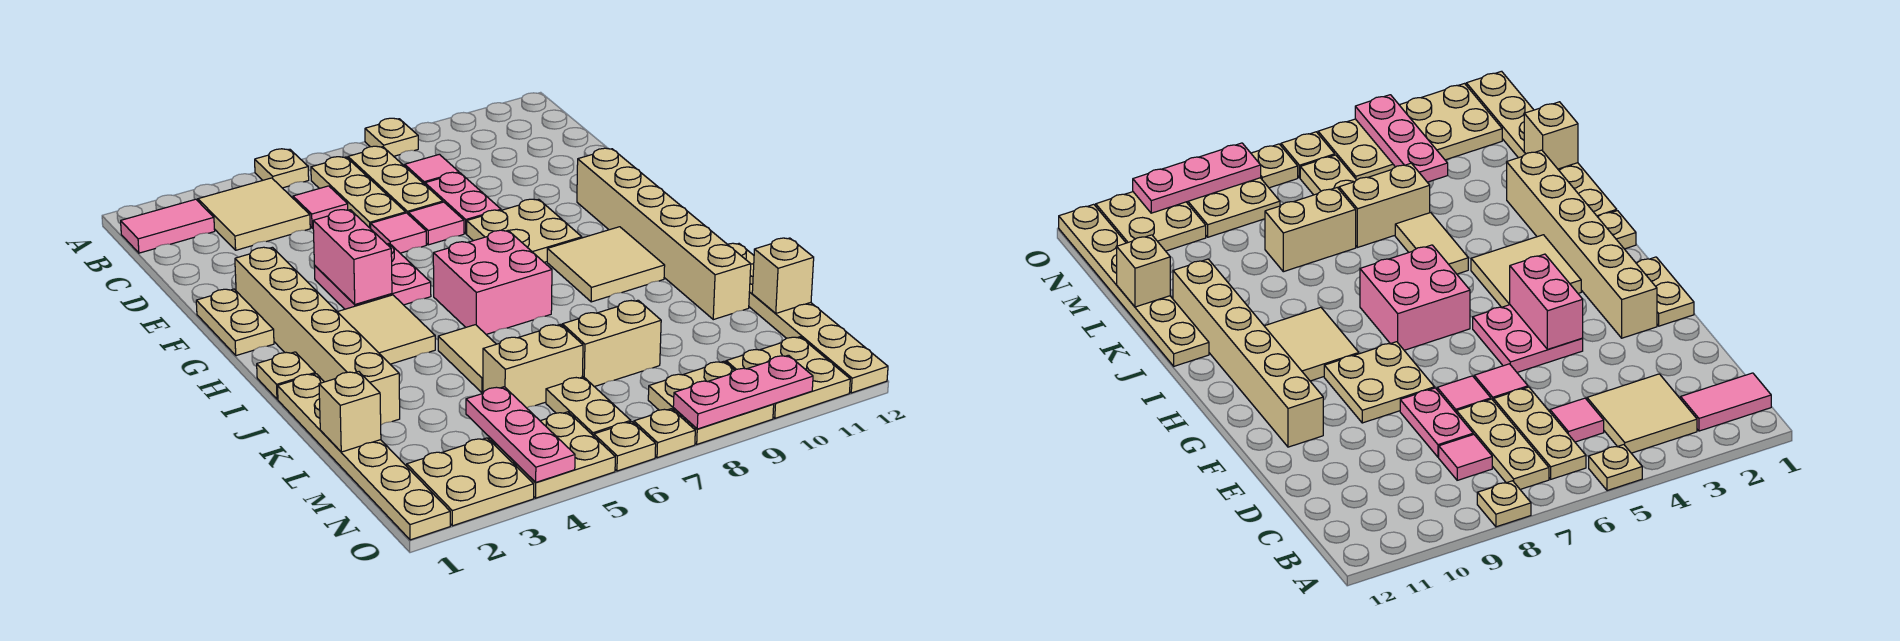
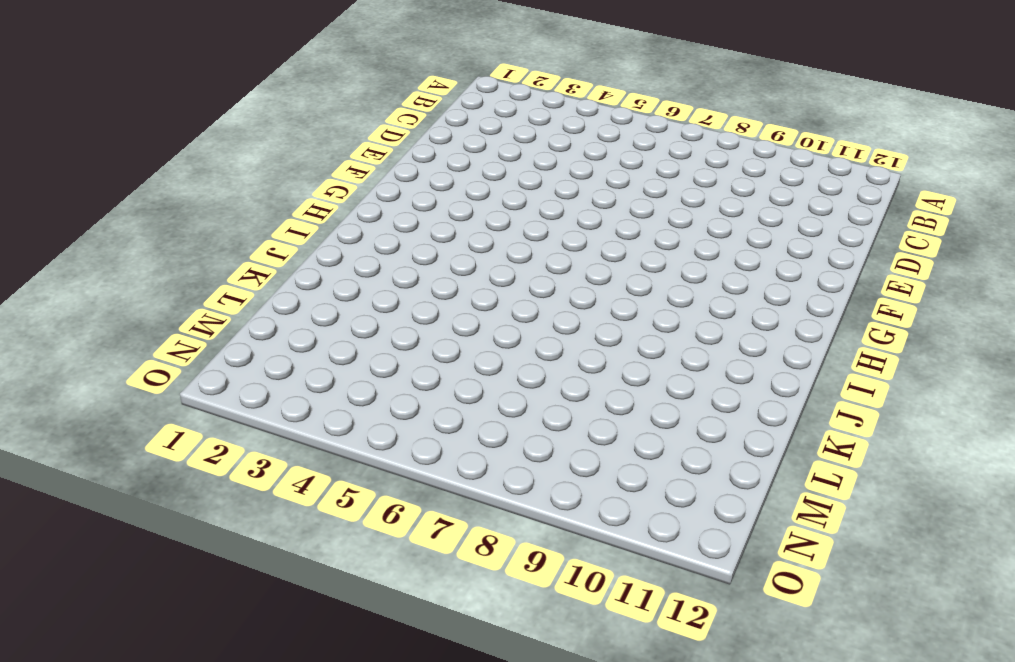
none -> tan plate A5 level 1
none -> tan plate A8 level 1
none -> pink tile B1:B2 level 1
none -> tan tile B3:C4 level 1

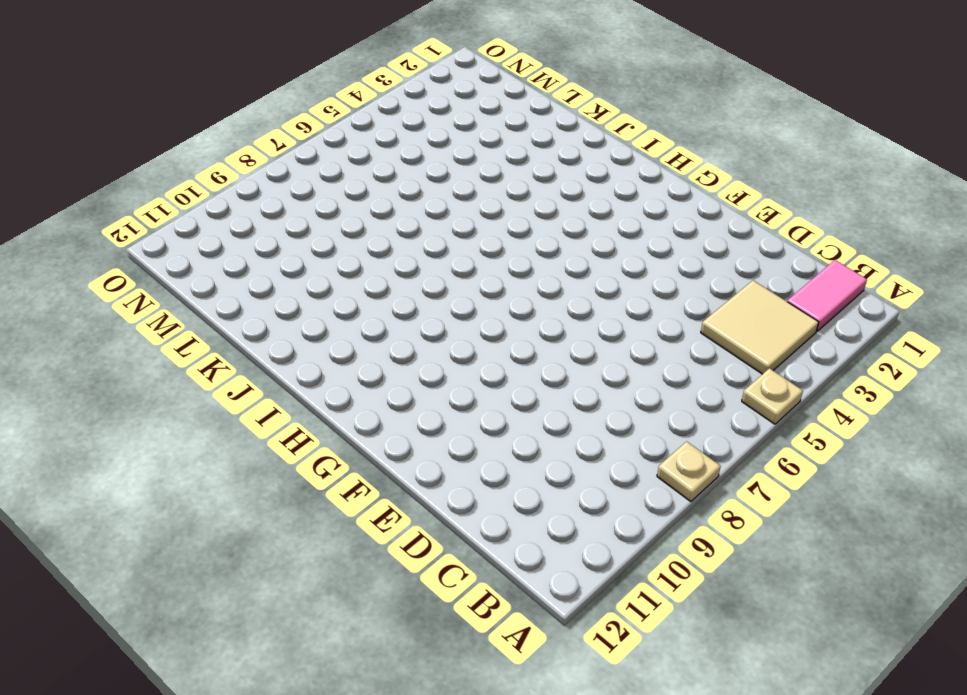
none -> tan plate B6:D6 level 1
none -> tan plate B7:D7 level 1
none -> pink tile C5 level 1
none -> pink tile C8 level 1

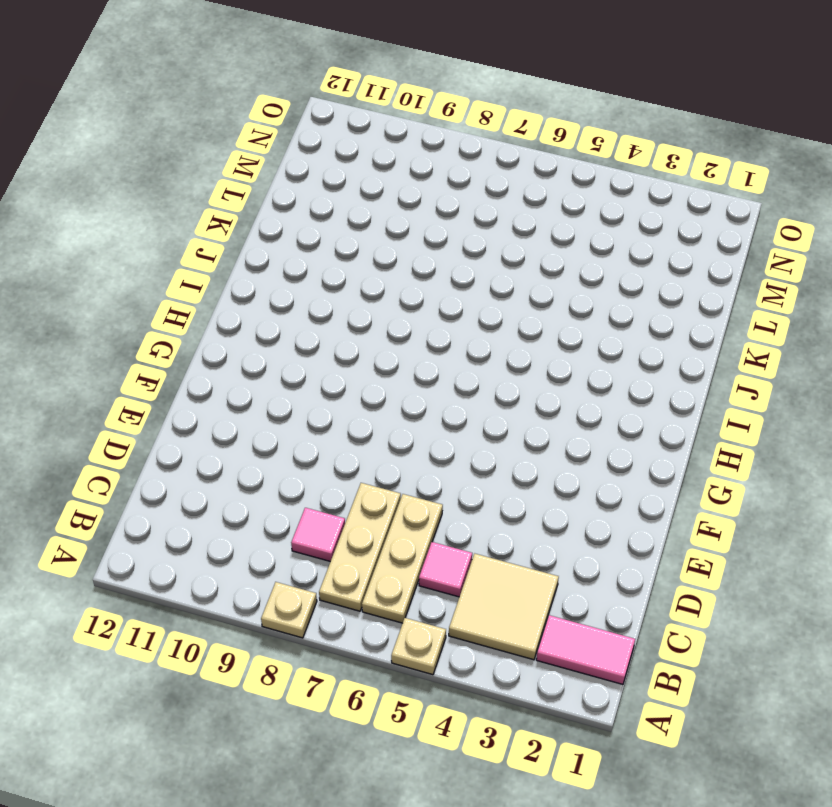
none -> pink plate D8:E8 level 1
none -> pink tile E6 level 1
none -> pink tile E7 level 1
none -> tan plate F1:G1 level 1

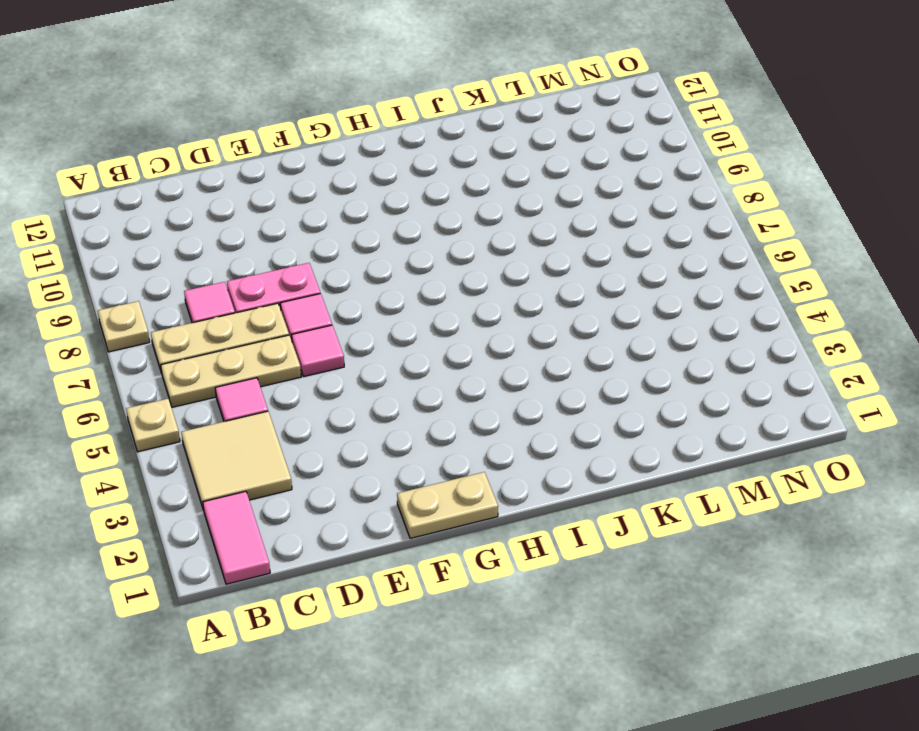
none -> tan brick F2:K2 level 1
none -> pink plate F4:G5 level 1
none -> tan plate F8:G9 level 1
none -> tan brick F11:K11 level 1

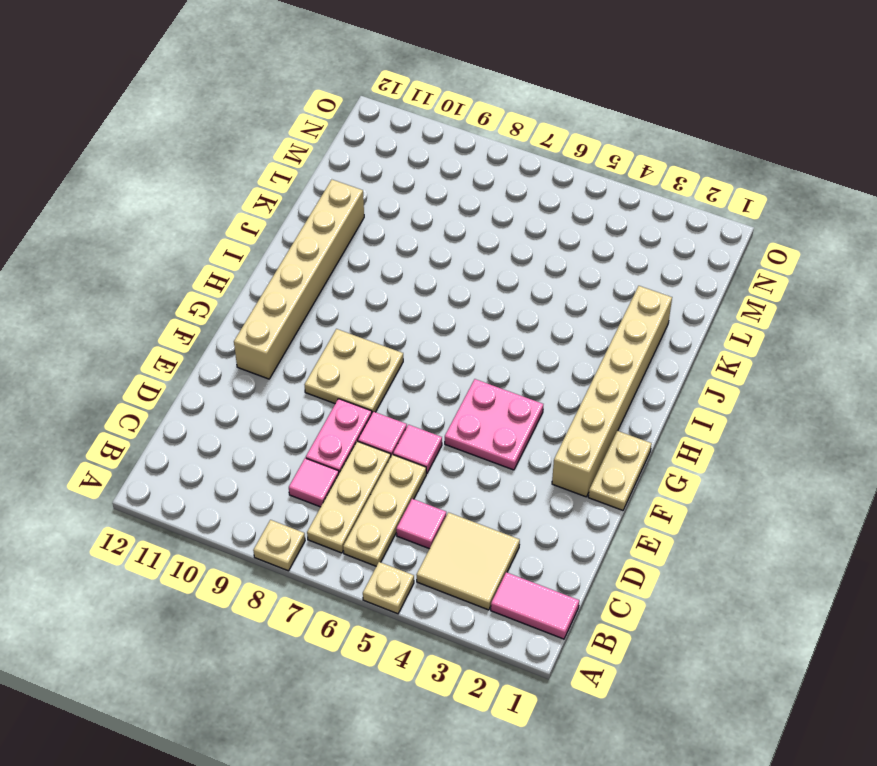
none -> tan tile H3:I4 level 1
none -> pink brick H6:I7 level 1
none -> tan tile H9:I10 level 1
none -> tan plate I1 level 1

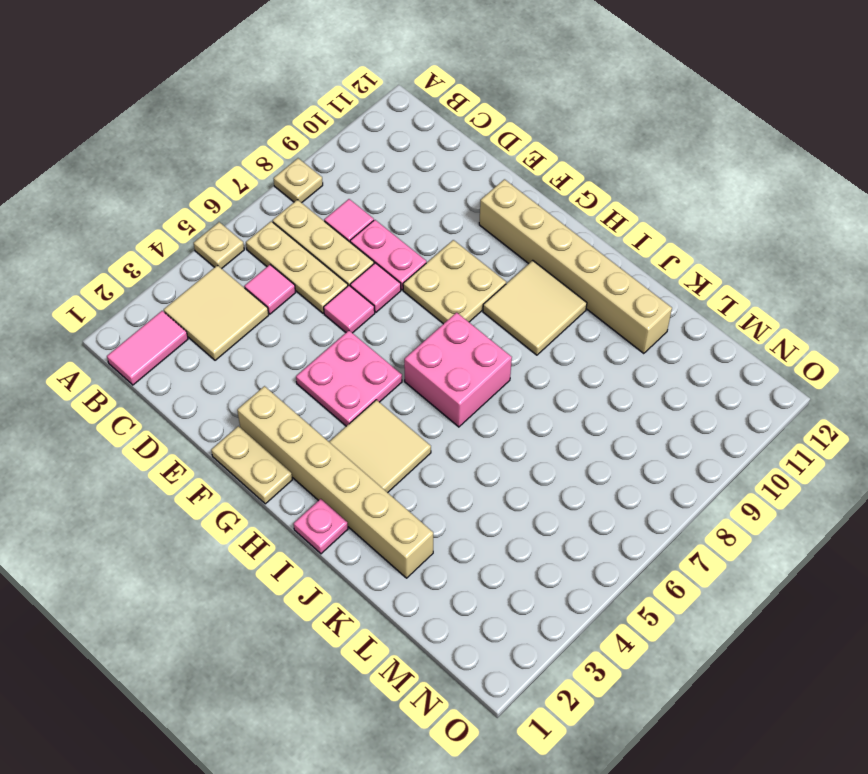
pink plate I1 level 1 -> tan plate I1 level 1
none -> tan plate J1:O1 level 1
none -> tan tile J5:K5 level 1
none -> tan plate J12:O12 level 1
none -> tan brick L5:L6 level 1

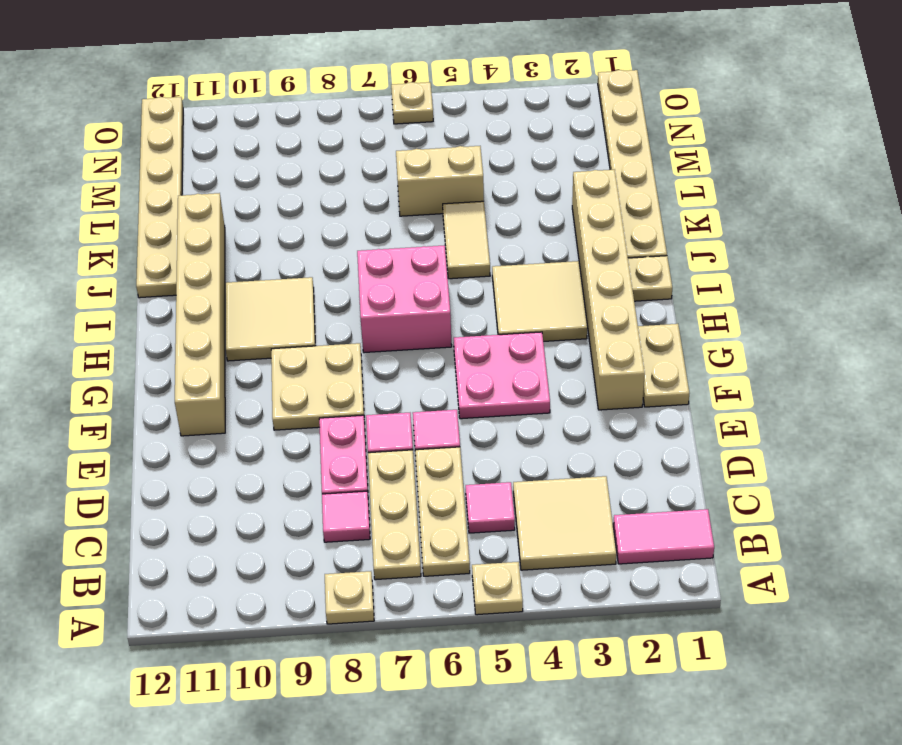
none -> tan brick L7:L8 level 1
none -> tan plate M6:N6 level 1
none -> tan plate N2:O3 level 1
none -> tan plate N4:O5 level 1

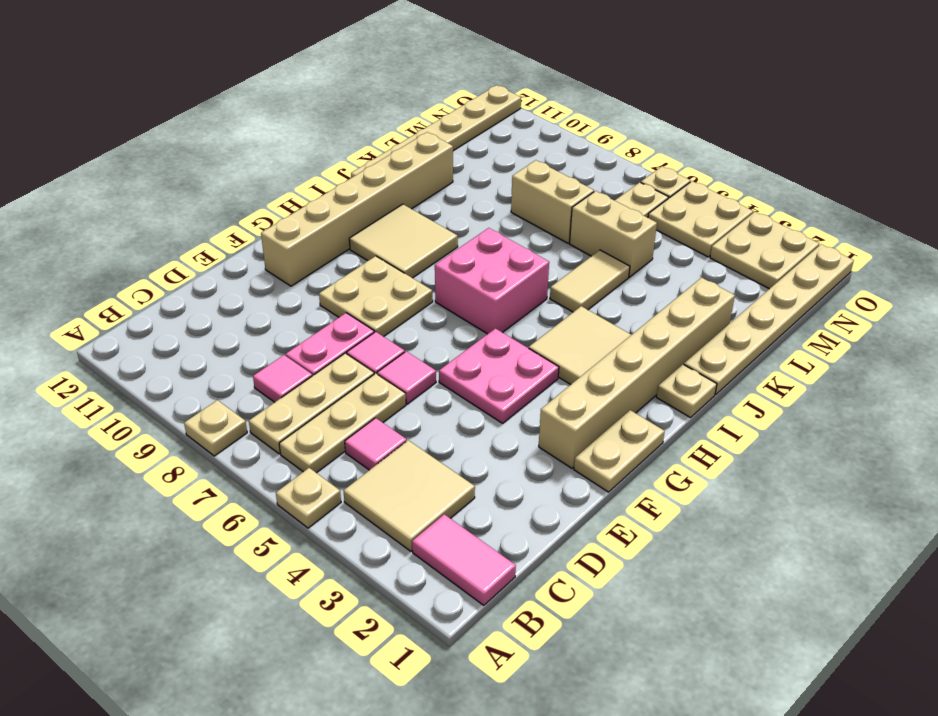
none -> tan plate N8:O9 level 1
none -> tan plate N10:O11 level 1
none -> tan plate O7 level 1
none -> pink brick F4:G4 level 2

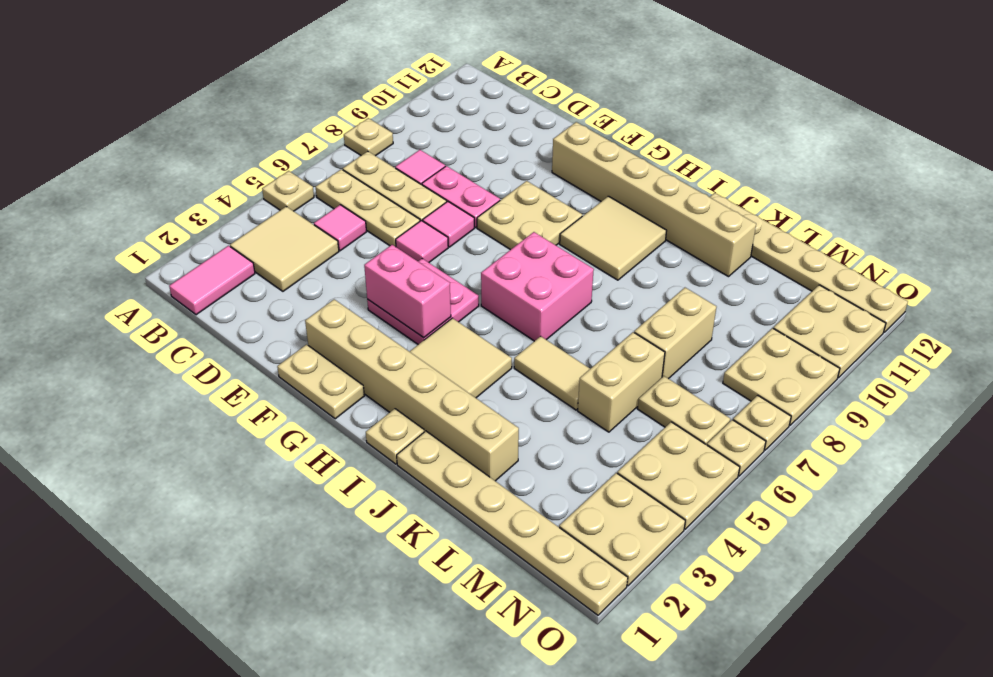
none -> tan brick L1 level 2
none -> tan brick L12 level 2
none -> pink plate M4:O4 level 2
none -> pink plate O8:O10 level 2

